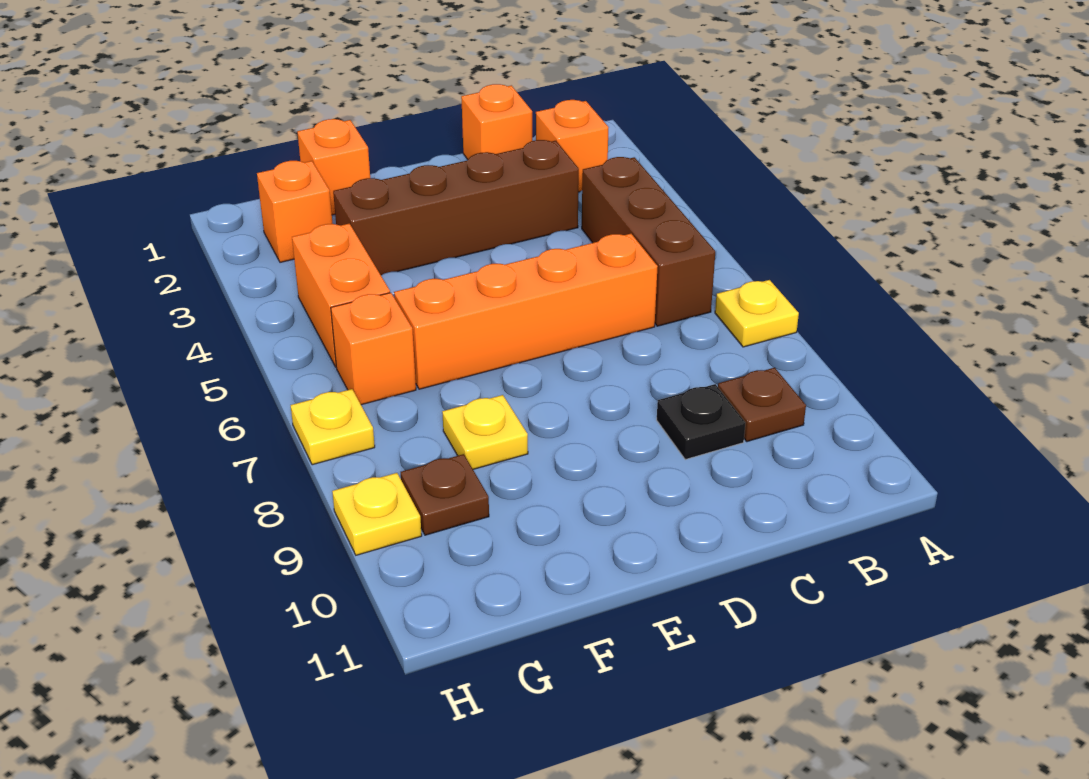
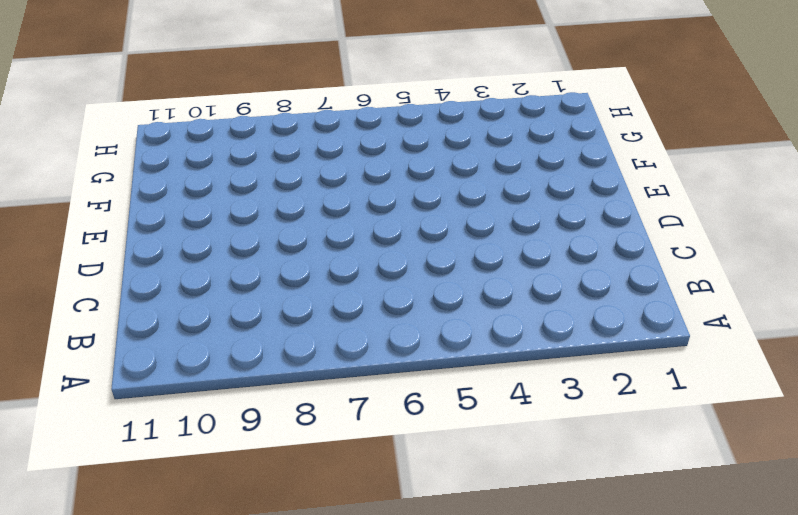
none -> yellow plate A7 level 1
none -> orange brick B2 level 1
none -> brown brick B4:B6 level 1

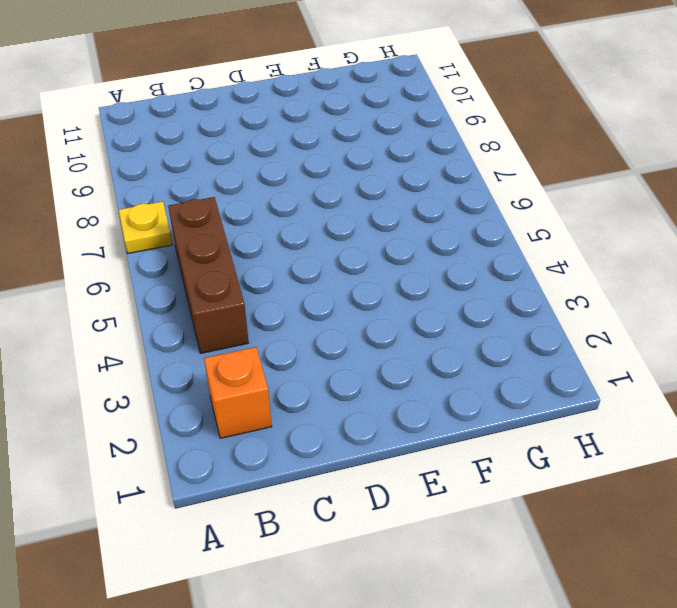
none -> brown plate B9 level 1
none -> orange brick C1 level 1
none -> brown brick C3:F3 level 1

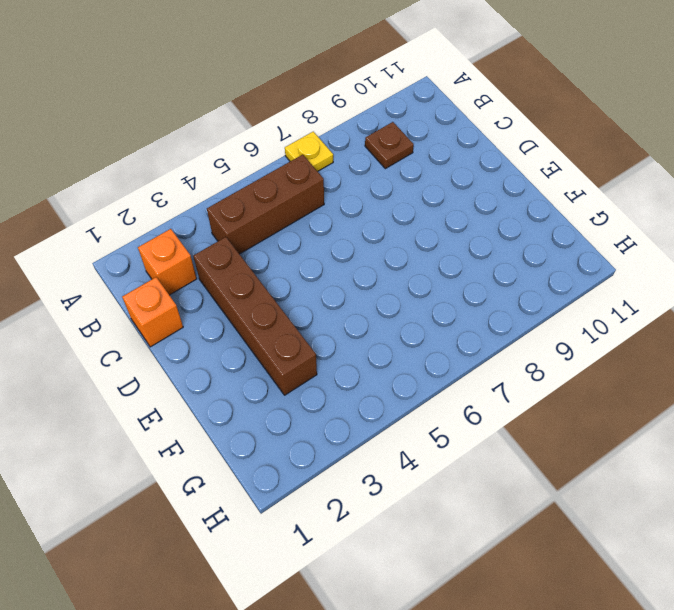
none -> orange brick C6:F6 level 1
none -> black plate C9 level 1
none -> orange brick F1 level 1

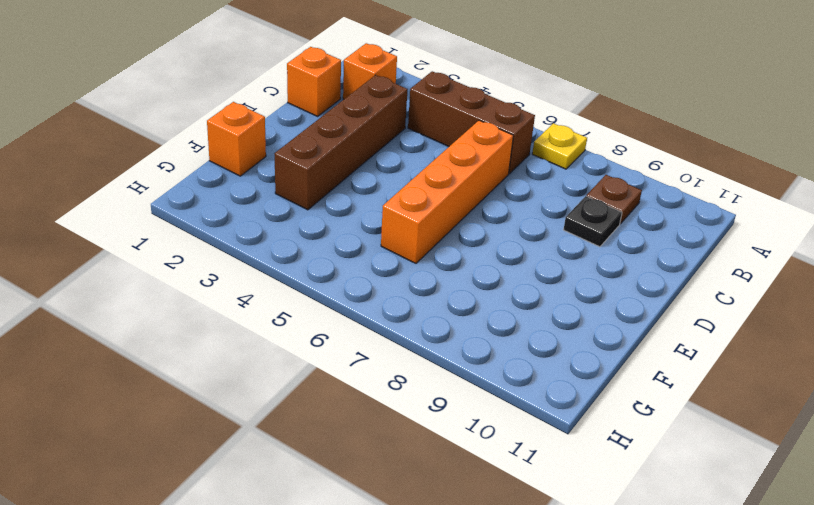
none -> yellow plate F8 level 1
none -> orange brick G2 level 1
none -> orange brick G4:G5 level 1

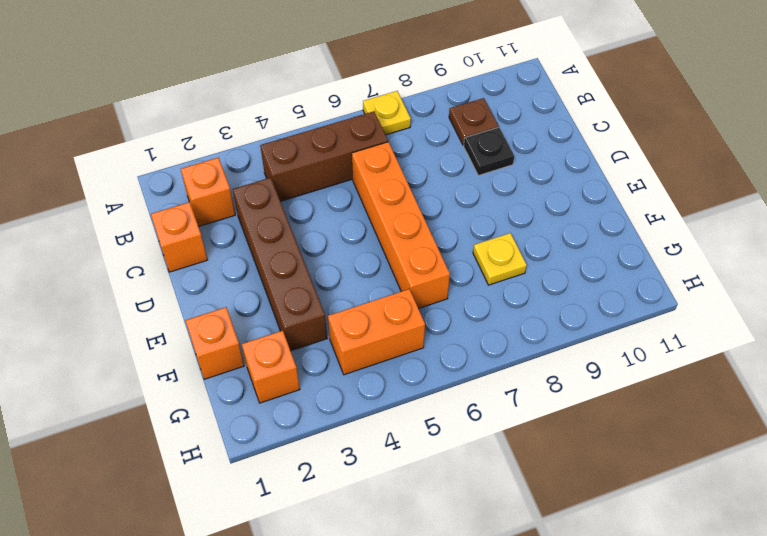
none -> orange brick G6 level 1
none -> brown plate G9 level 1
none -> yellow plate H7 level 1

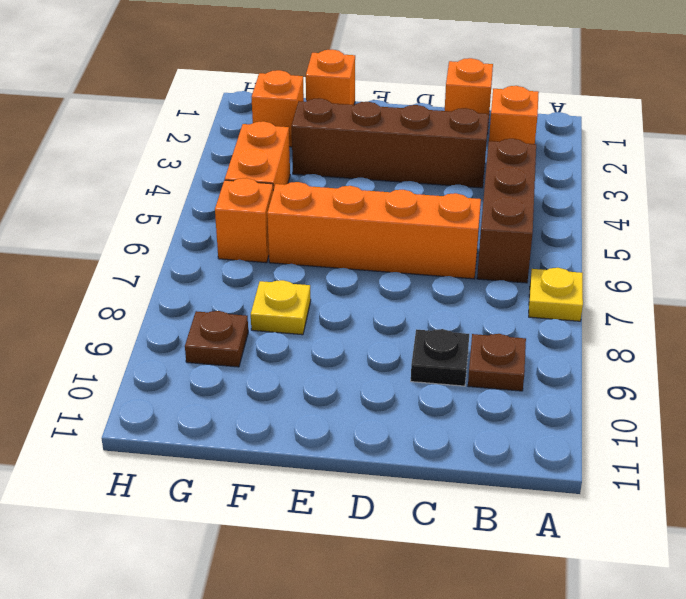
none -> yellow plate H7 level 1
none -> yellow plate H9 level 1

